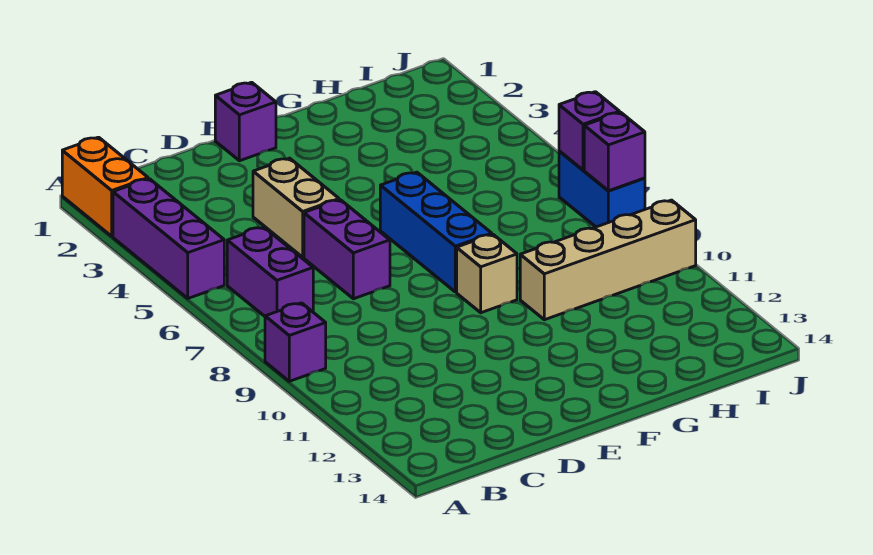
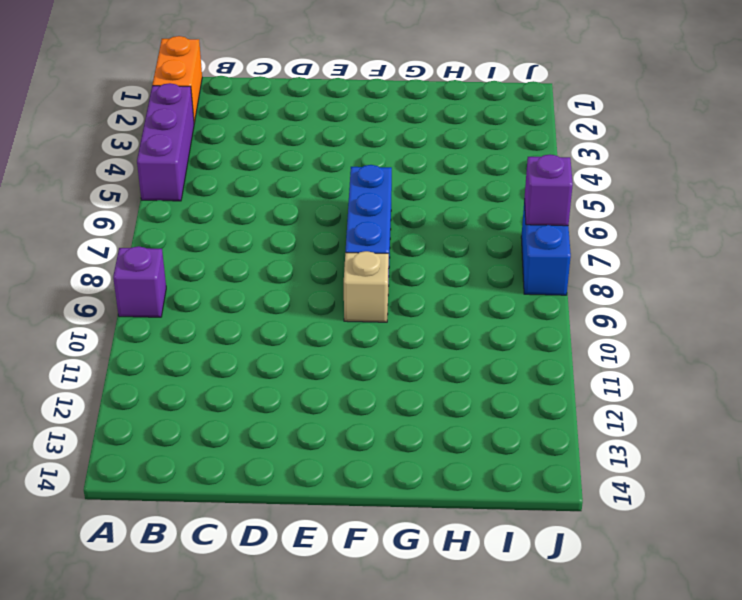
none -> purple brick B6:B7 level 1
none -> tan brick D4:D5 level 1
none -> purple brick D6:D7 level 1

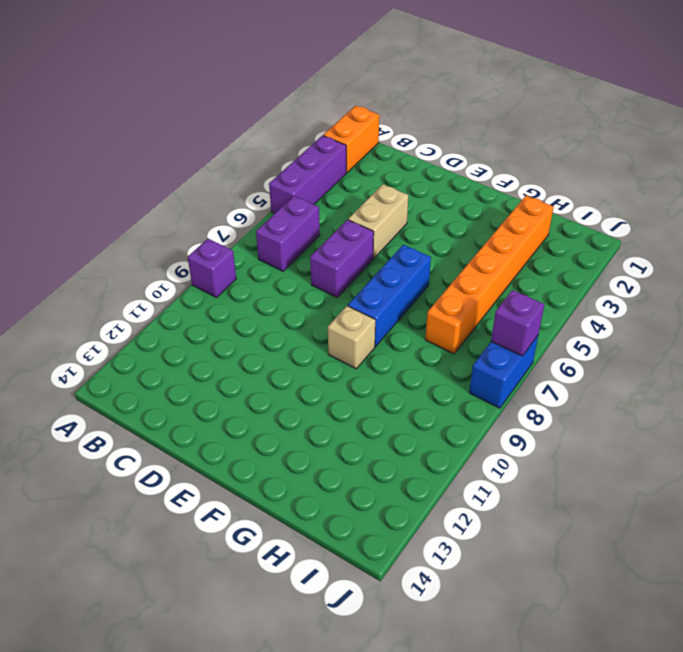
orange brick H2:H7 level 1 -> none
none -> purple brick E1 level 1
none -> tan brick G10:J10 level 1
none -> purple brick J8 level 2

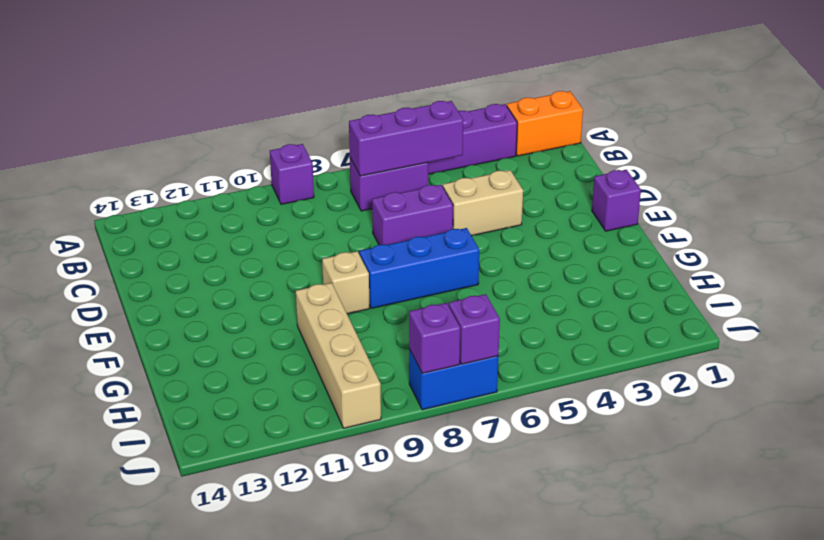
purple brick B5:B7 level 2 -> none

